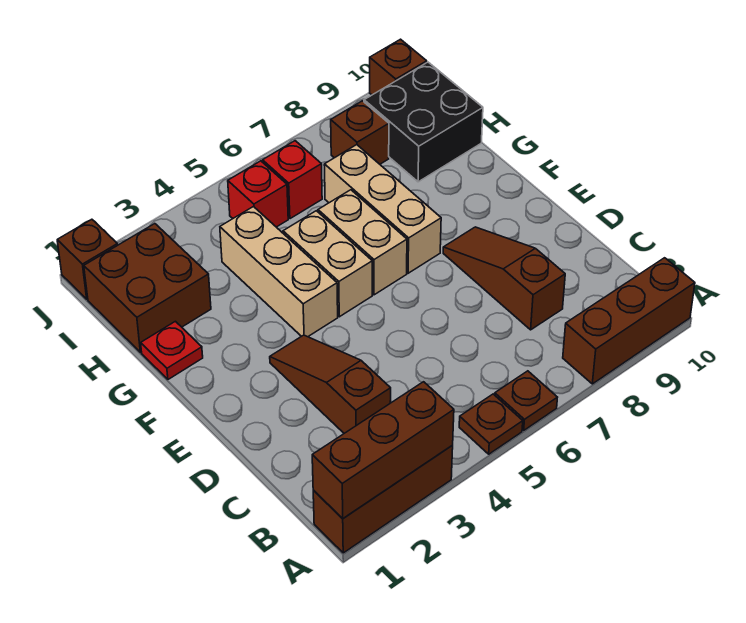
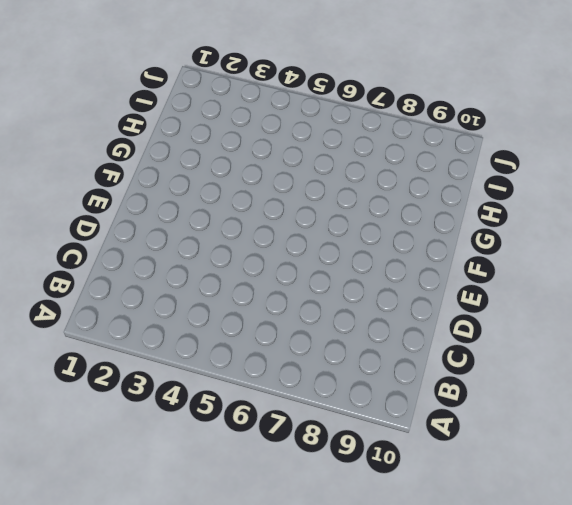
none -> brown brick A1:A3 level 1
none -> brown plate A5 level 1
none -> brown plate A6 level 1

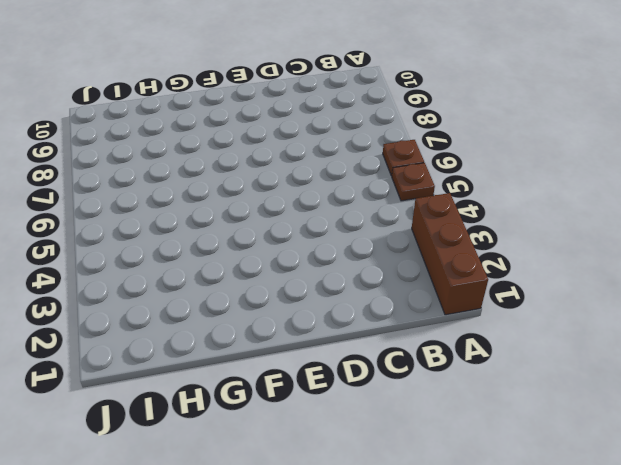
none -> brown brick A8:A10 level 1
none -> brown slope C3:E3 level 1 top C
none -> brown slope C8:E8 level 1 top C

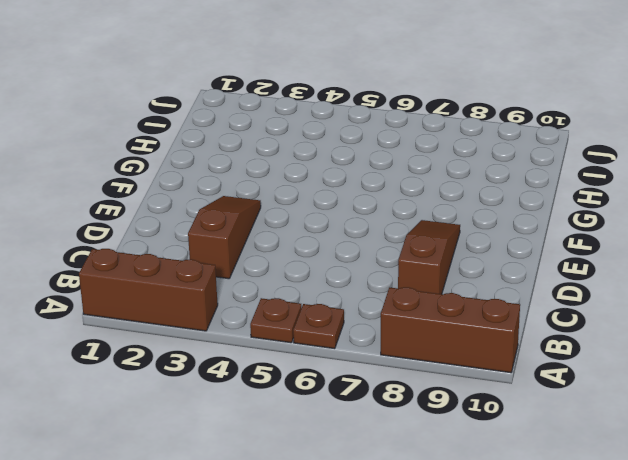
none -> tan brick F4:H4 level 1
none -> tan brick F5:G5 level 1
none -> tan brick F6:G6 level 1

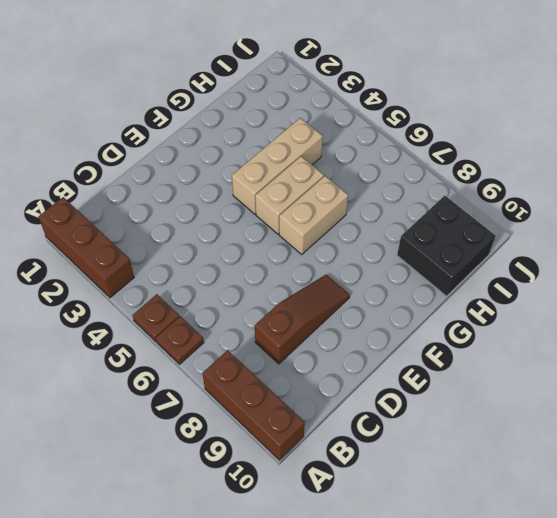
none -> brown slope C3:E3 level 1 top C
none -> tan brick F7:H7 level 1
none -> red plate G1 level 1

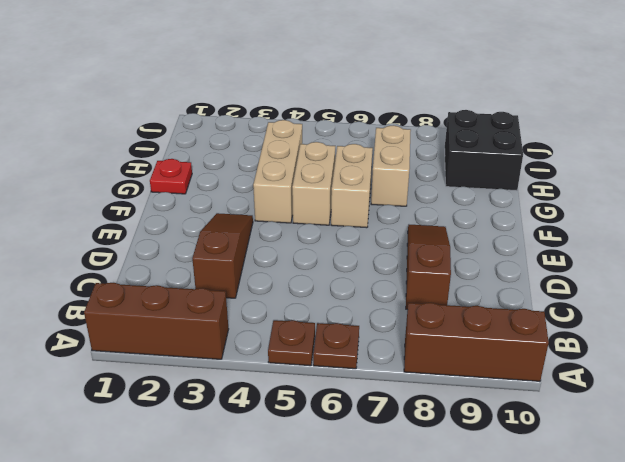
tan brick G7:H7 level 1 -> tan brick F7:H7 level 1
none -> brown brick H1:I2 level 1
none -> red brick I5 level 1
none -> red brick I6 level 1

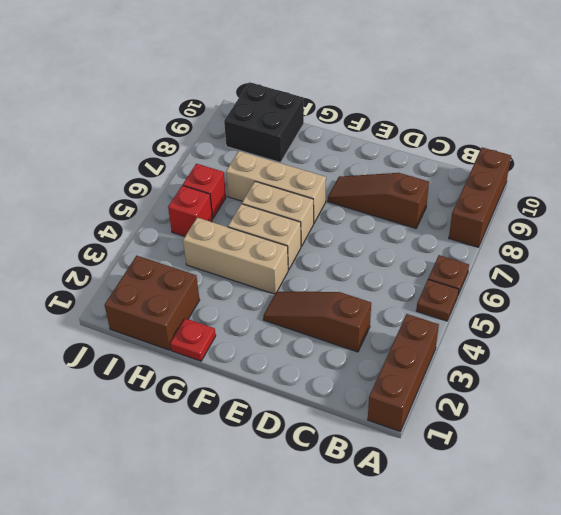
none -> brown brick I8 level 1
none -> brown brick J1 level 1
none -> brown brick J10 level 1

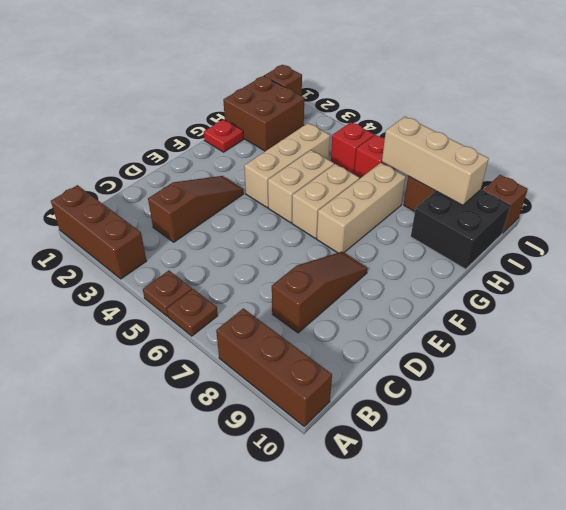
tan brick I7:I9 level 2 -> none
none -> brown brick A1:A3 level 2

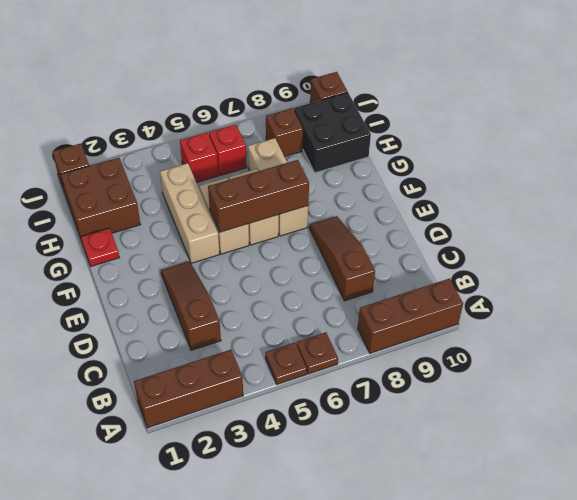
brown brick F5:F7 level 2 -> brown brick A1:A3 level 2

